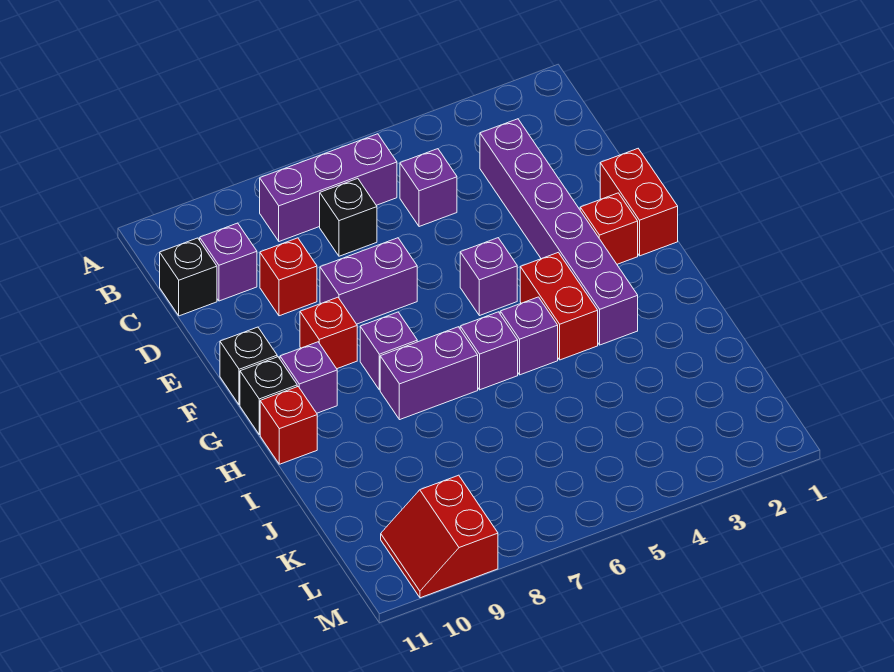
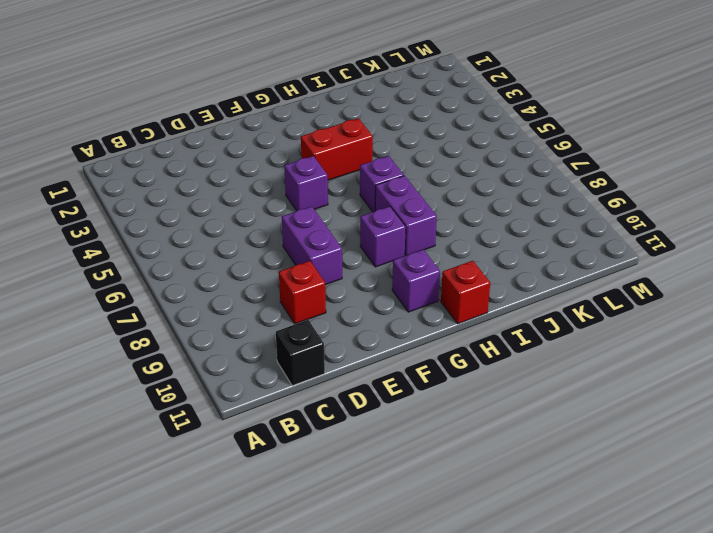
none -> purple brick B6:B8 level 1
none -> purple brick C3:H3 level 1
none -> purple brick C5 level 1

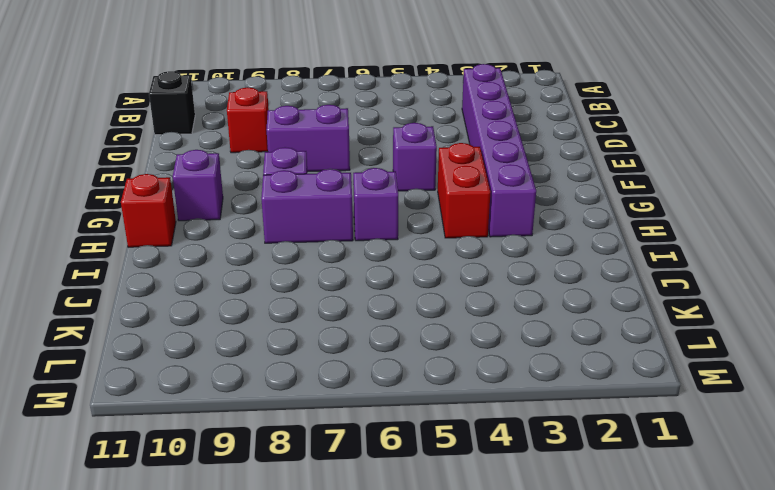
none -> purple brick B6:B8 level 1
none -> purple brick C5 level 1
none -> black brick C7 level 1

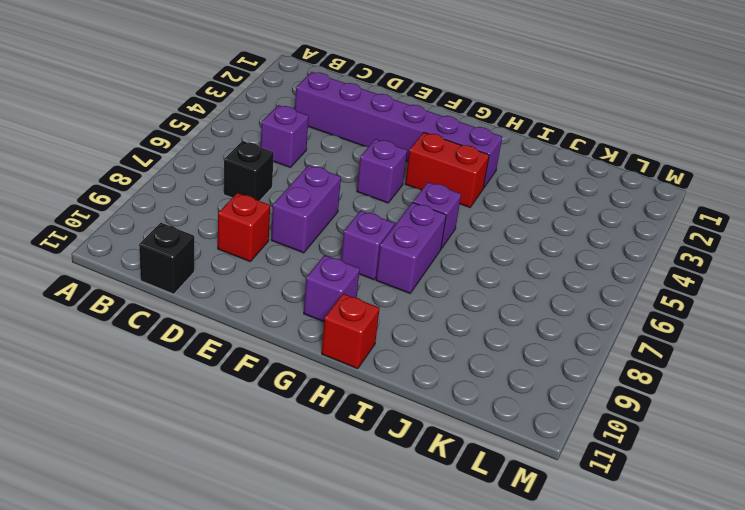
none -> purple brick B6:B8 level 1
none -> purple brick C10 level 1
none -> red brick E1:F1 level 1

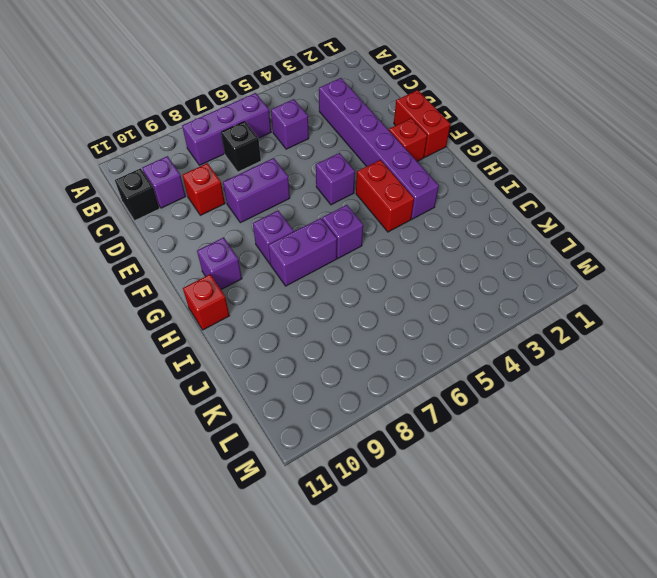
none -> red brick F9 level 1
none -> black brick F11 level 1
none -> black brick G11 level 1

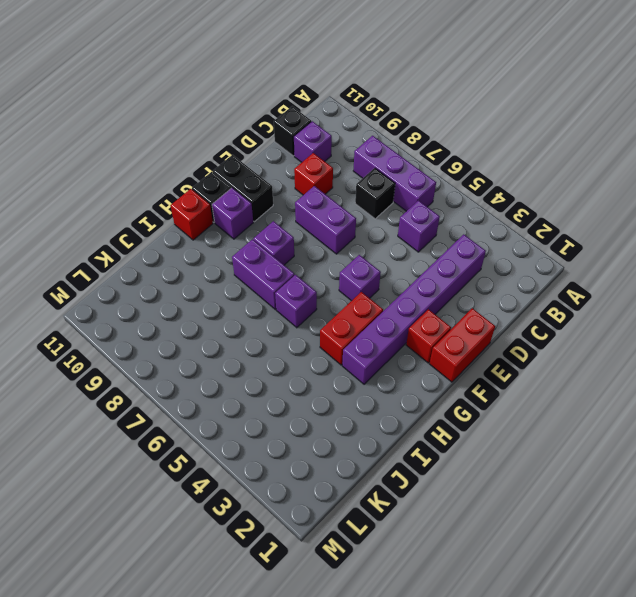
black brick F10:F11 level 1 -> black brick F11 level 1
none -> red brick F9 level 1
none -> purple brick H5 level 1
none -> red slope L9:M10 level 1 top 9

